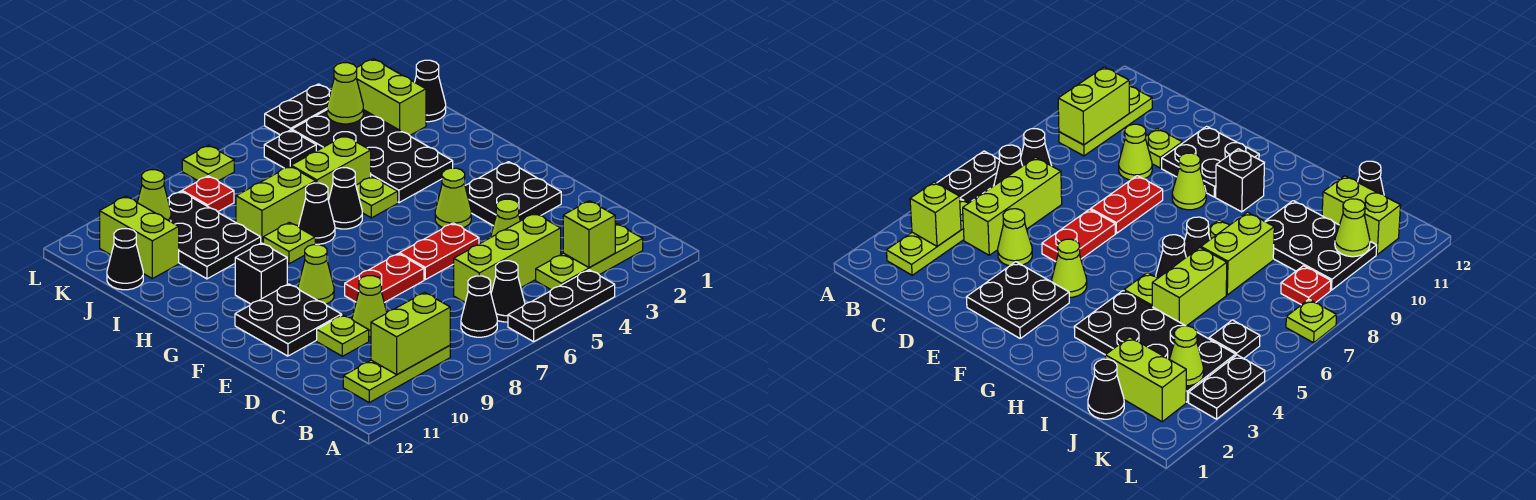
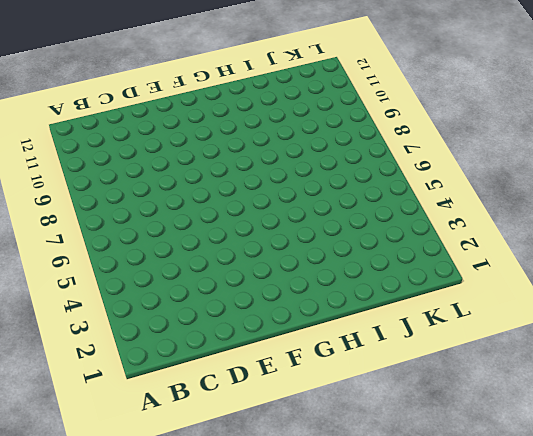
none -> black plate A4:A6 level 1
none -> lime plate B2:B4 level 1
none -> black cone B6 level 1
none -> black cone B7 level 1

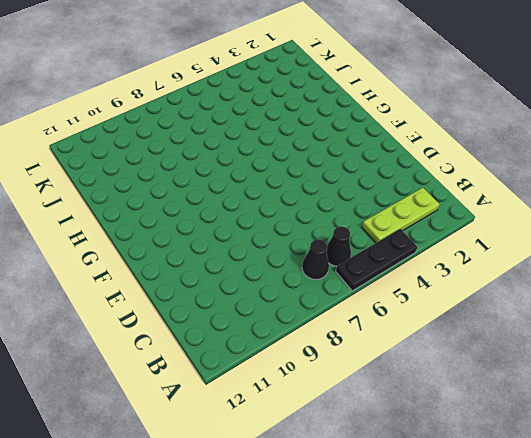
none -> lime plate B9:B11 level 1
none -> lime brick C4:C6 level 1
none -> lime cone D4 level 1
none -> lime cone D9 level 1

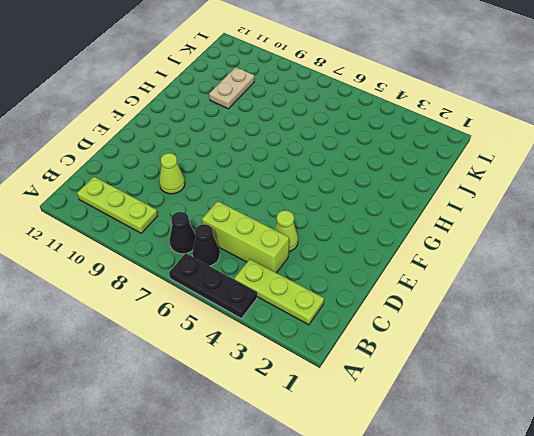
tan plate I10:J10 level 1 -> black plate I9:K10 level 1
none -> lime plate D10 level 1
none -> black plate E2:F3 level 1
none -> red plate E5:E6 level 1
none -> red plate E7:E8 level 1

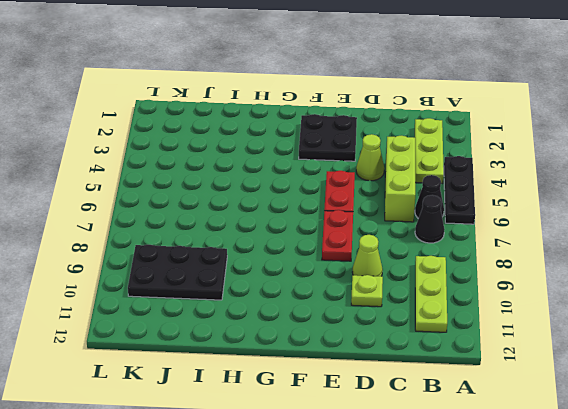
none -> black plate E10:F11 level 1
none -> lime cone F4 level 1
none -> lime cone F9 level 1
none -> black brick G10 level 1

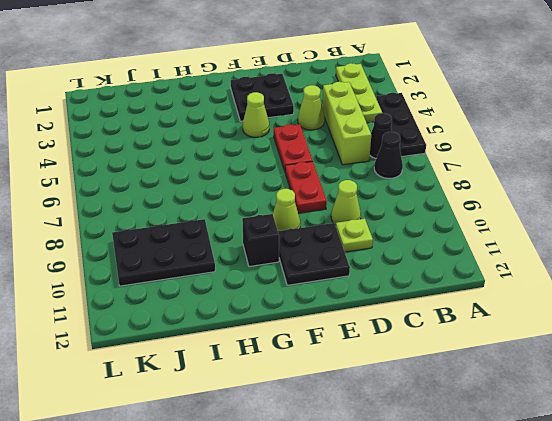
none -> lime plate B9:B11 level 1
none -> black plate H3:K4 level 1
none -> lime plate H5 level 1
none -> black cone H6 level 1

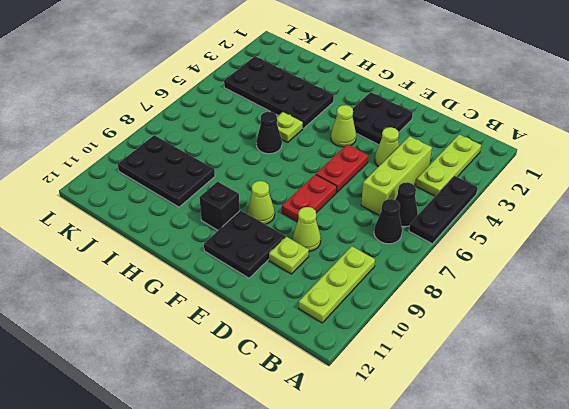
none -> black cone H7 level 1
none -> lime plate H8 level 1
none -> lime brick I5:I6 level 1
none -> lime brick I7:I8 level 1

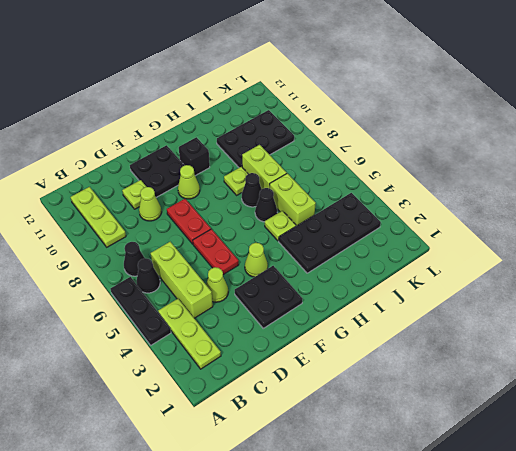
none -> black cone J1 level 1
none -> lime brick J2:K2 level 1
none -> lime brick J11:K11 level 1
none -> black cone J12 level 1

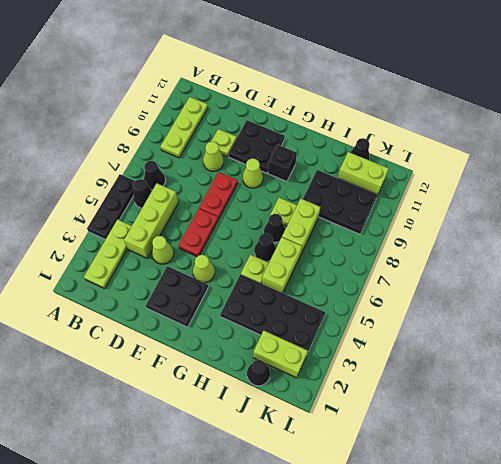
none -> black plate K5 level 1
none -> red plate K8 level 1
none -> black plate L3:L4 level 1
none -> lime plate L7 level 1

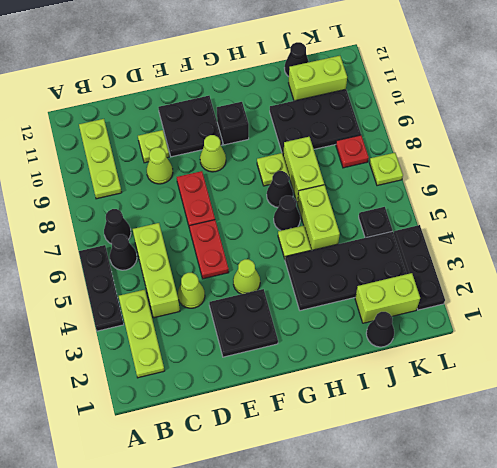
black plate L2:L4 level 1 -> black plate L3:L4 level 1
none -> lime brick B3 level 2
none -> lime brick B9:B10 level 2
none -> lime cone K3 level 2
none -> lime cone K10 level 2

